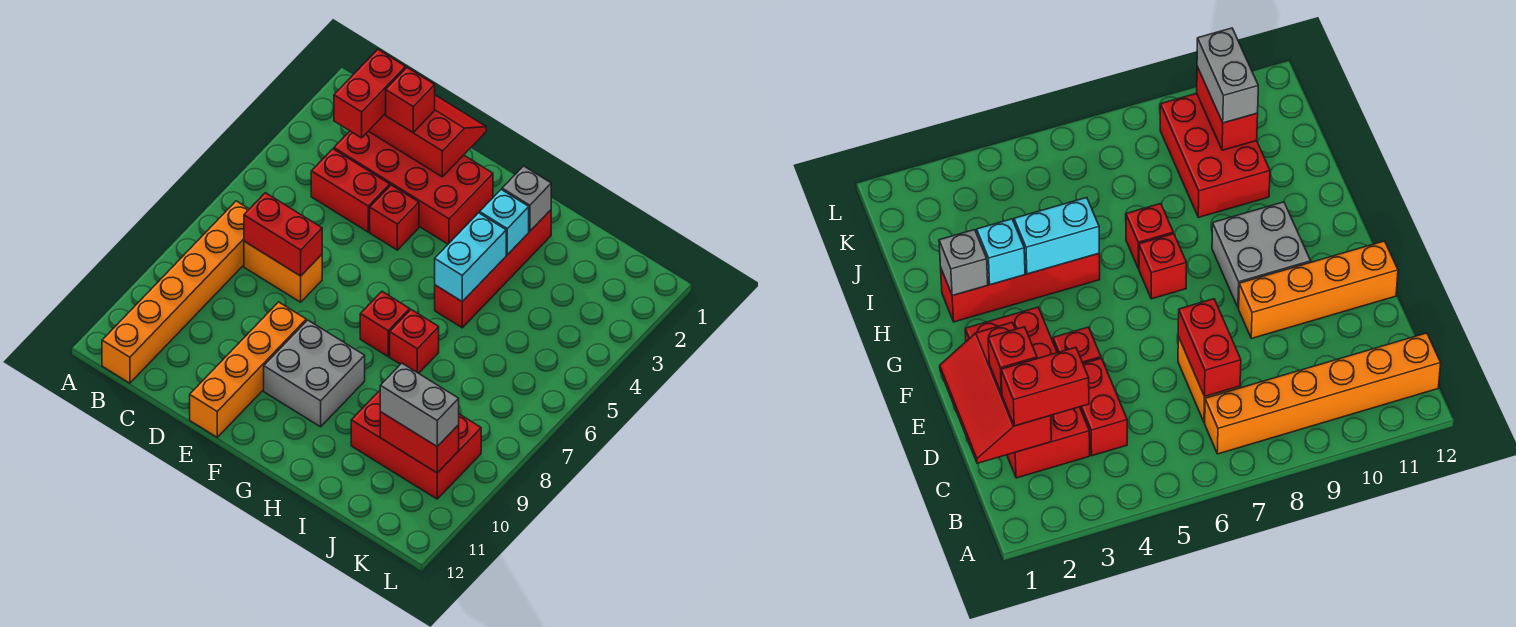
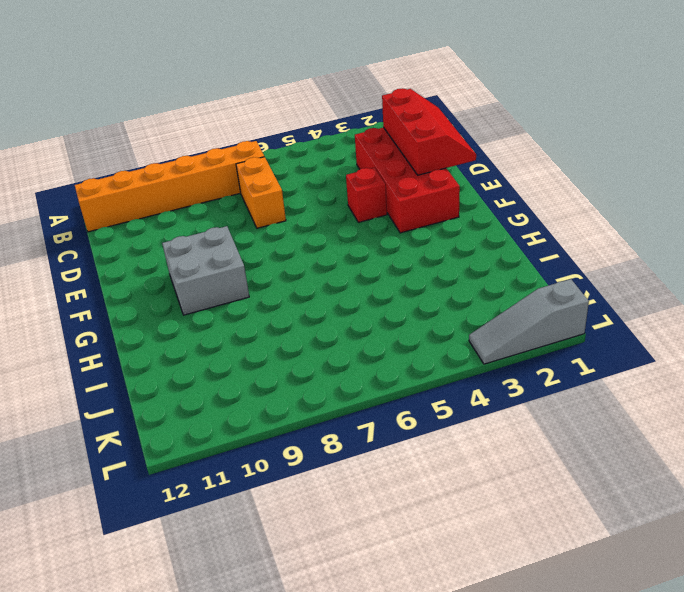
grey slope L1:L3 level 1 top 1 -> none
none -> red brick C4:D4 level 1
none -> orange brick E9:E12 level 1
none -> red brick G7 level 1

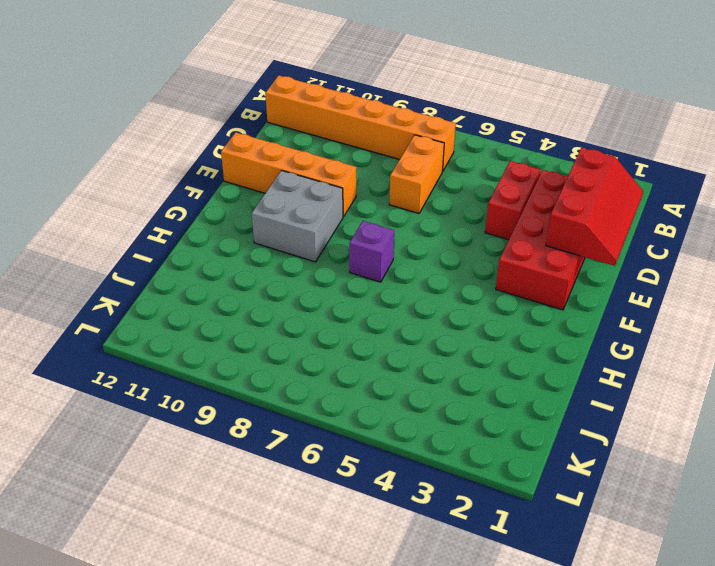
purple brick G7 level 1 -> red brick G7 level 1
none -> red brick E4 level 1
none -> red brick H2:H5 level 1
none -> red brick H7 level 1

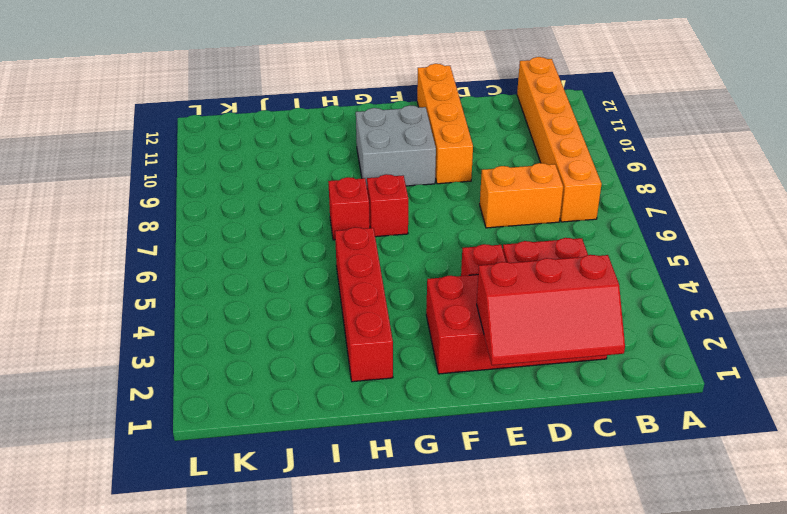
none -> red brick I9:K10 level 1
none -> red brick C7:D7 level 2
none -> grey brick H2 level 2

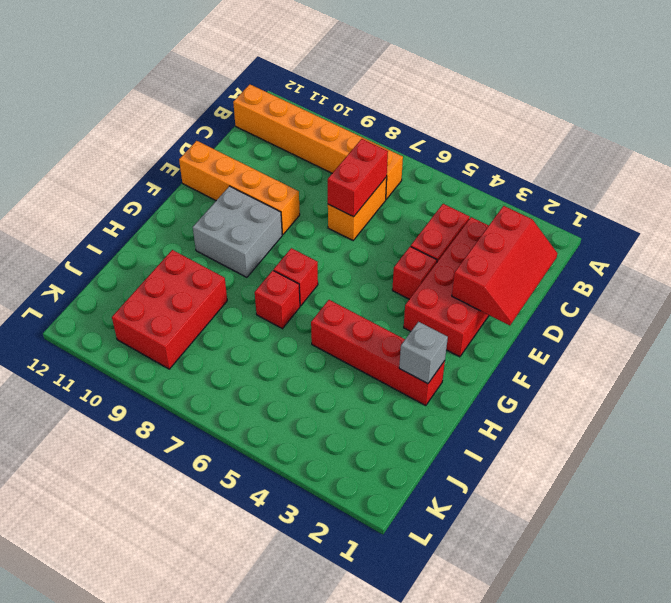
none -> cyan brick H3 level 2
none -> cyan brick H4:H5 level 2
none -> red brick J10:K10 level 2

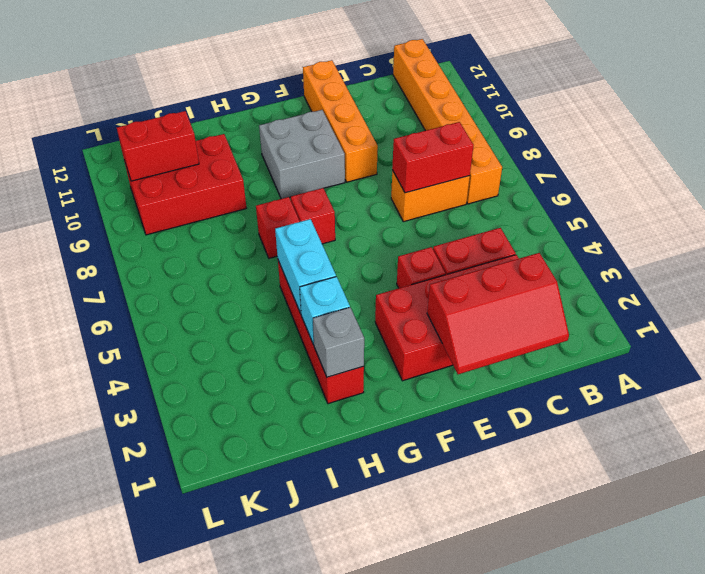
none -> red brick C2:C3 level 3
none -> red brick D2 level 3
none -> grey brick J10:K10 level 3

